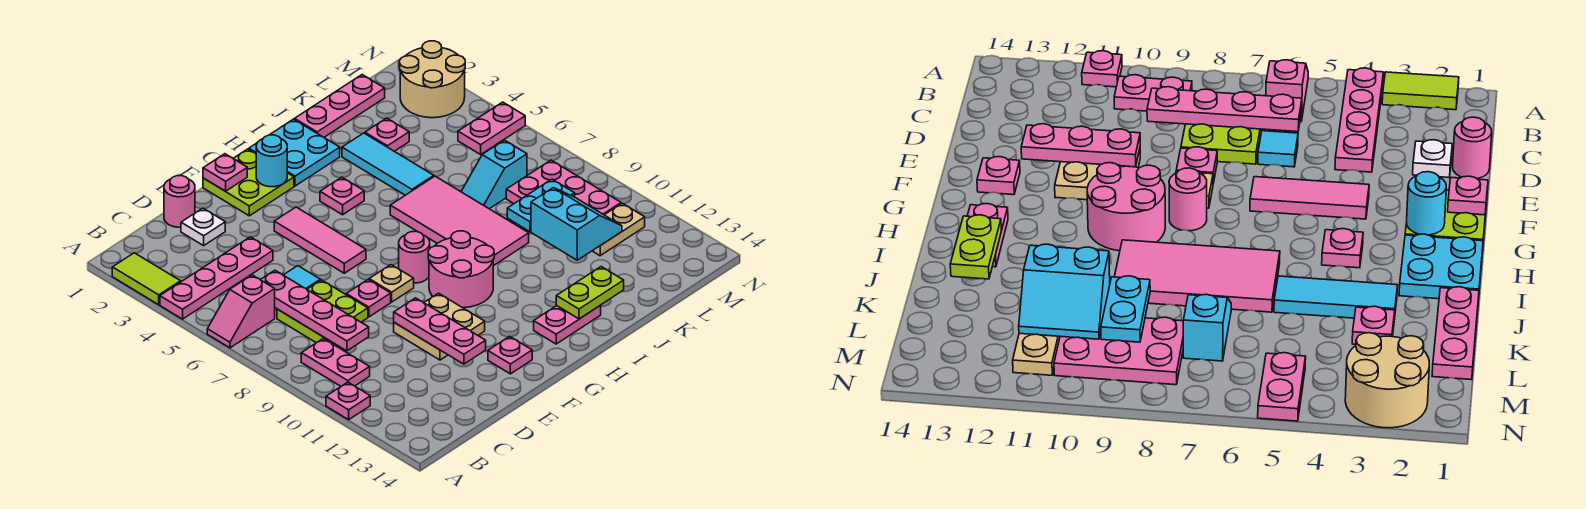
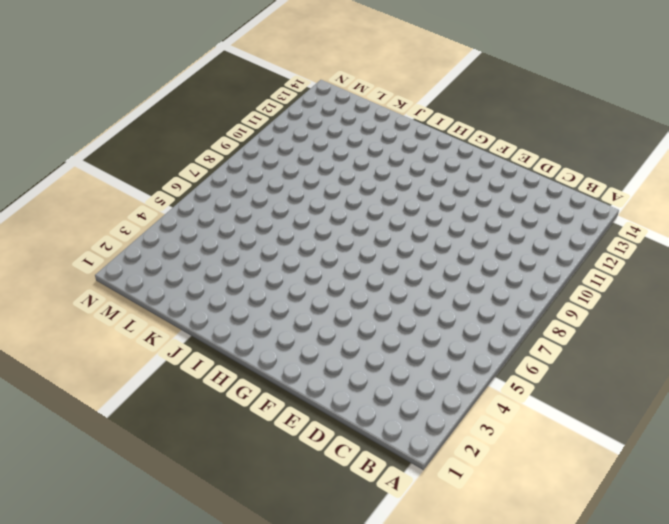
none -> lime tile A2:A3 level 1
none -> pink plate A4:D4 level 1
none -> pink slope A6:B6 level 1 top B
none -> pink plate A11 level 1

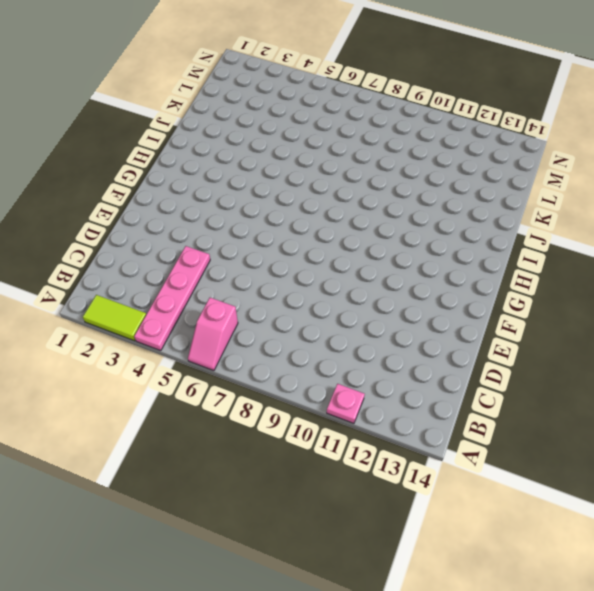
none -> pink plate B9:B10 level 1
none -> lime plate C7:D8 level 1
none -> pink round brick D1 level 1
none -> white plate D2 level 1

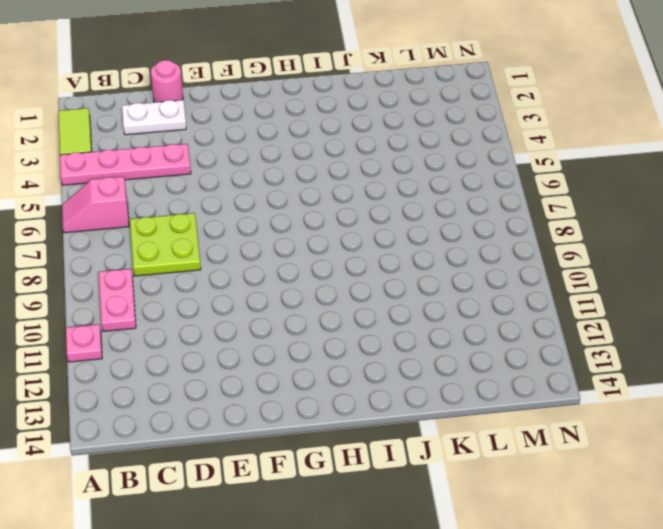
white plate C2:D2 level 1 -> white plate D2 level 1
none -> cyan tile D6 level 1
none -> pink plate E8 level 1
none -> tan plate E10:F11 level 1
none -> lime plate F1:G2 level 1

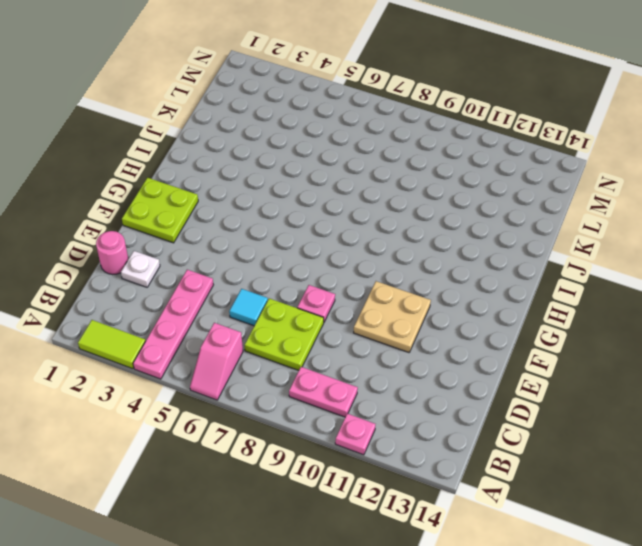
none -> pink tile F4:F6 level 1
none -> tan plate F8 level 1
none -> pink plate F13 level 1
none -> pink round brick G8 level 1

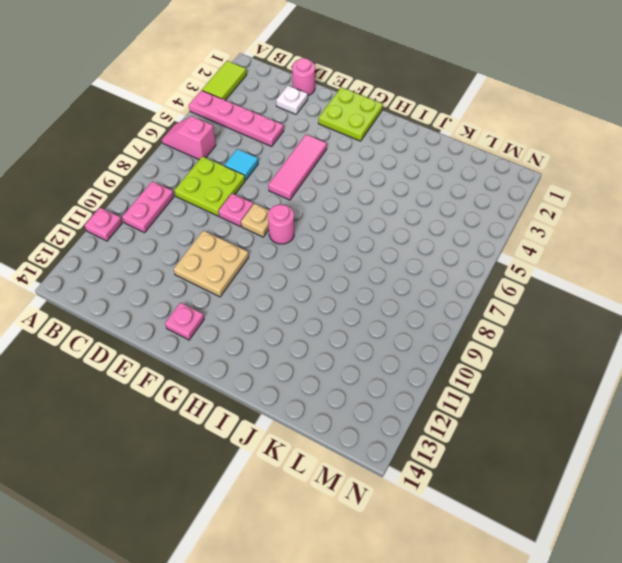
none -> pink round brick G9:H10 level 1
none -> cyan plate H1:I2 level 1
none -> pink plate H4 level 1
none -> pink plate H13:I13 level 1

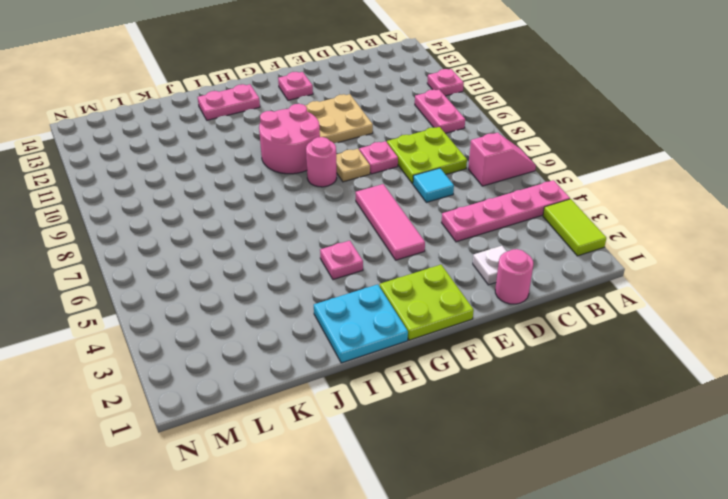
none -> pink tile I6:J9 level 1
none -> pink plate J1:L1 level 1
none -> cyan tile J3:J5 level 1
none -> pink plate K3 level 1

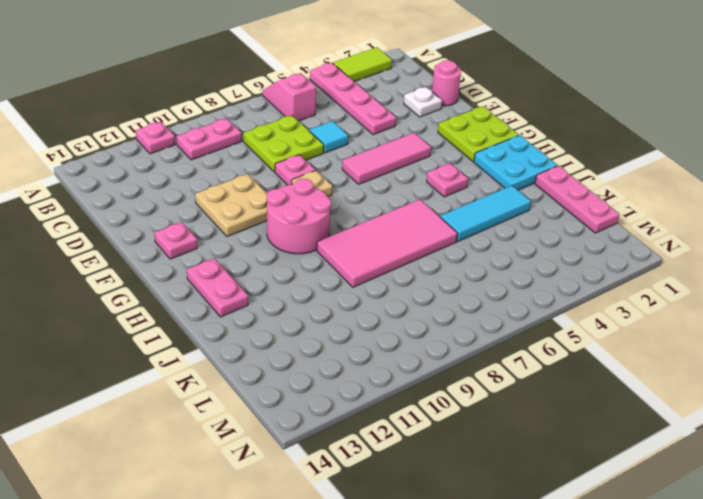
none -> pink round brick G8 level 1
none -> pink plate K3 level 1
none -> cyan slope K7:L7 level 1 top L
none -> pink plate L8:M10 level 1

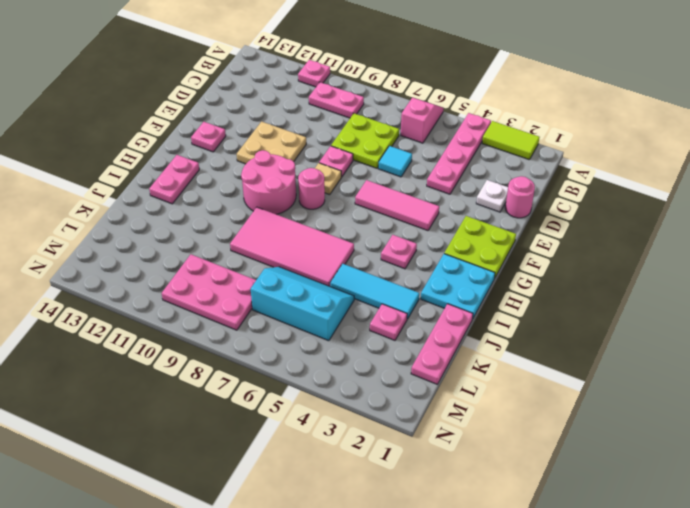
cyan slope K5:L7 level 1 top L -> cyan slope K7:L7 level 1 top L
none -> tan plate L11:M11 level 1
none -> tan round brick M2:N3 level 1
none -> pink plate M5:N5 level 1
none -> pink plate C6:C9 level 2

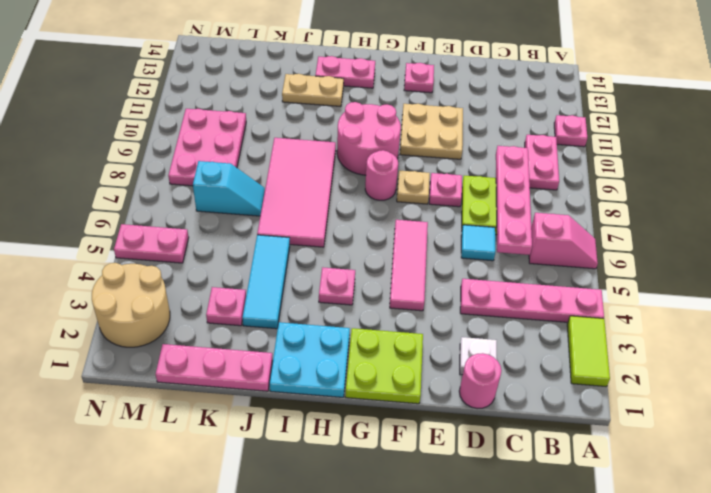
tan plate I12:J12 level 1 -> tan plate L11:M11 level 1
none -> pink plate E10:E12 level 2
none -> pink plate F1 level 2
none -> cyan round brick G2 level 2
none -> lime plate I13:J13 level 2

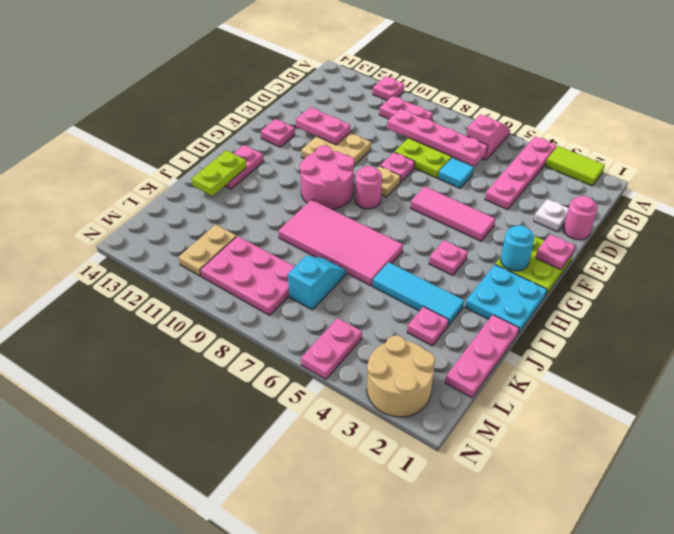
pink plate E11:E12 level 2 -> pink plate E10:E12 level 2
none -> cyan plate K9:L9 level 2
none -> cyan slope K10:L11 level 2 top K

